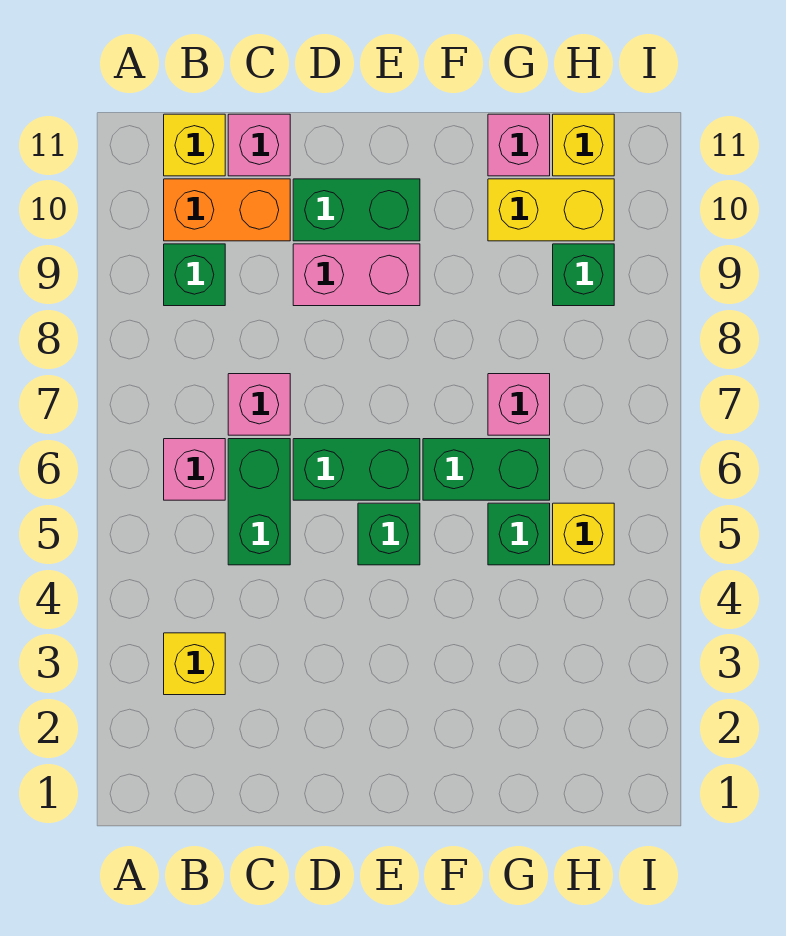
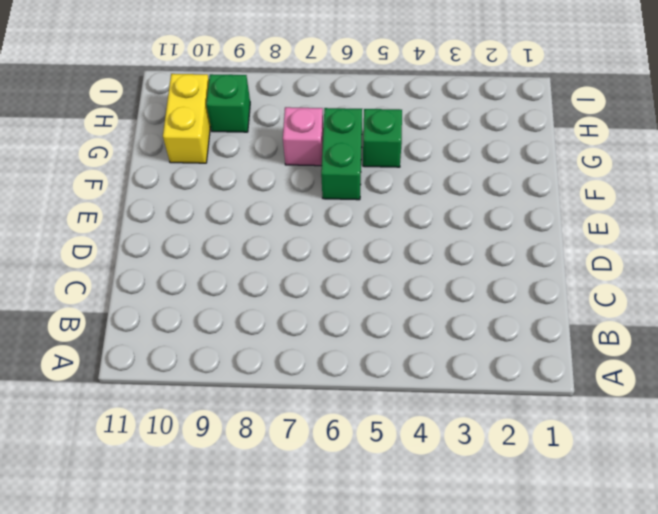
none -> yellow brick B3 level 1
none -> pink brick B6 level 1
none -> green brick B9 level 1

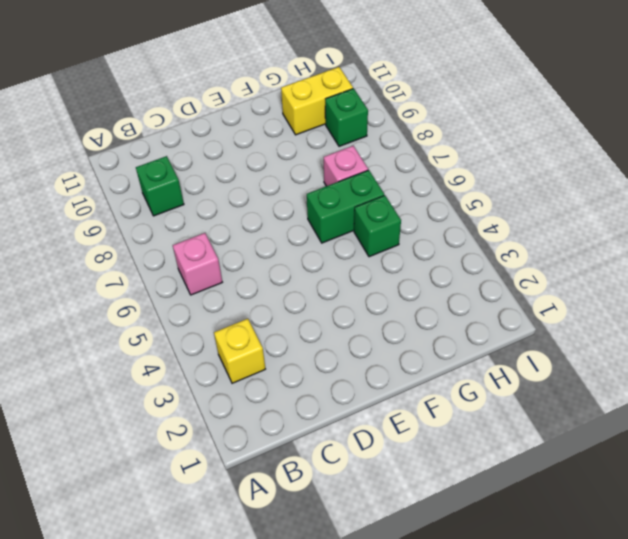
none -> orange brick B10:C10 level 1
none -> yellow brick B11 level 1
none -> green brick C5:C6 level 1

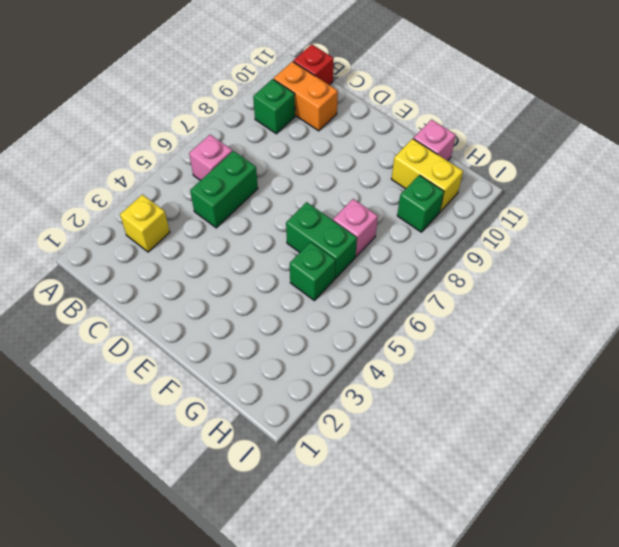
red brick B11 level 1 -> yellow brick B11 level 1
none -> pink brick C7 level 1
none -> pink brick C11 level 1
none -> green brick D6:E6 level 1

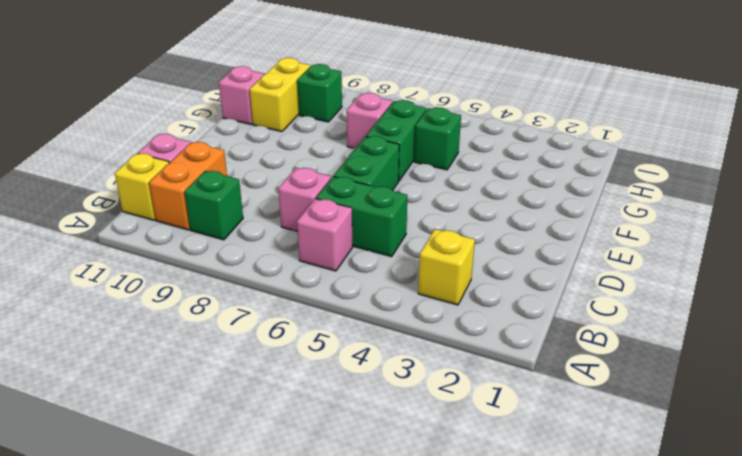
none -> pink brick D9:E9 level 1
none -> green brick D10:E10 level 1
none -> green brick E5 level 1

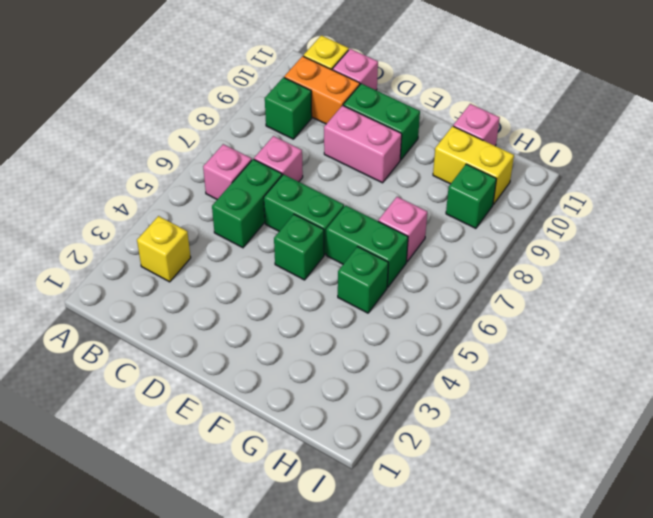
none -> yellow brick H5 level 1
none -> yellow brick H11 level 1

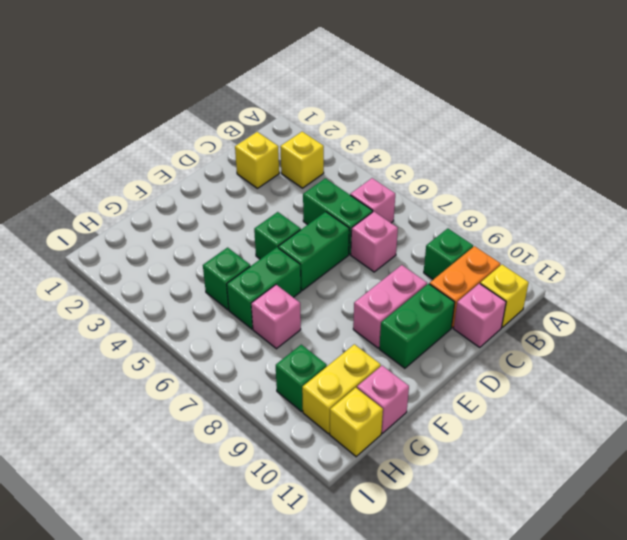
yellow brick C2 level 1 -> yellow brick H5 level 1

